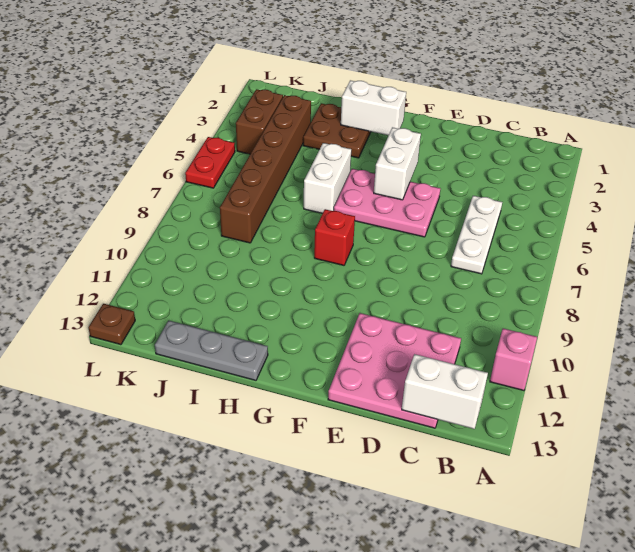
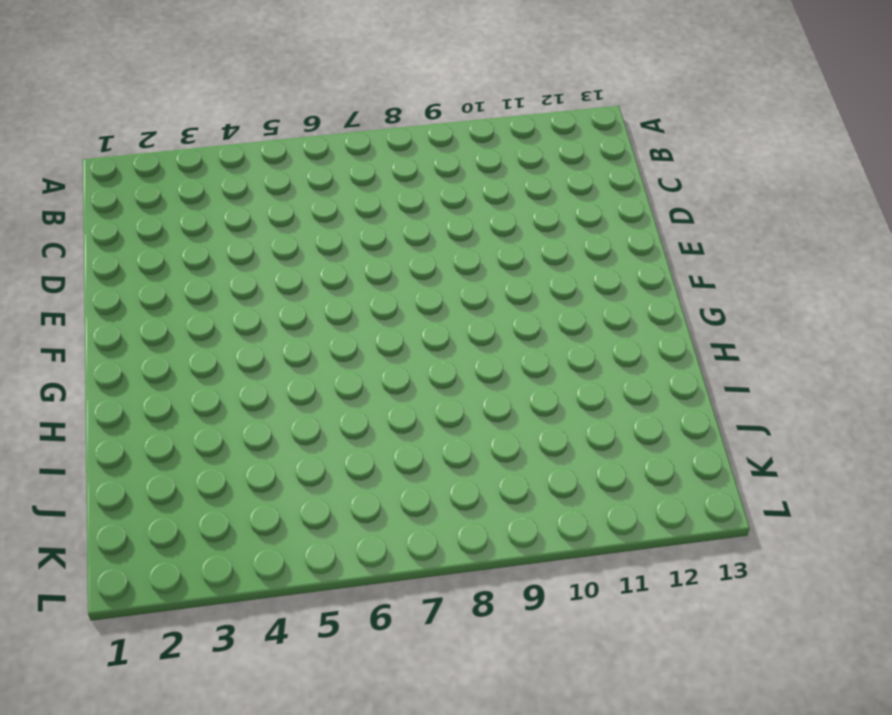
none -> pink brick A11 level 1
none -> white plate C5:C7 level 1
none -> pink plate C11:E13 level 1

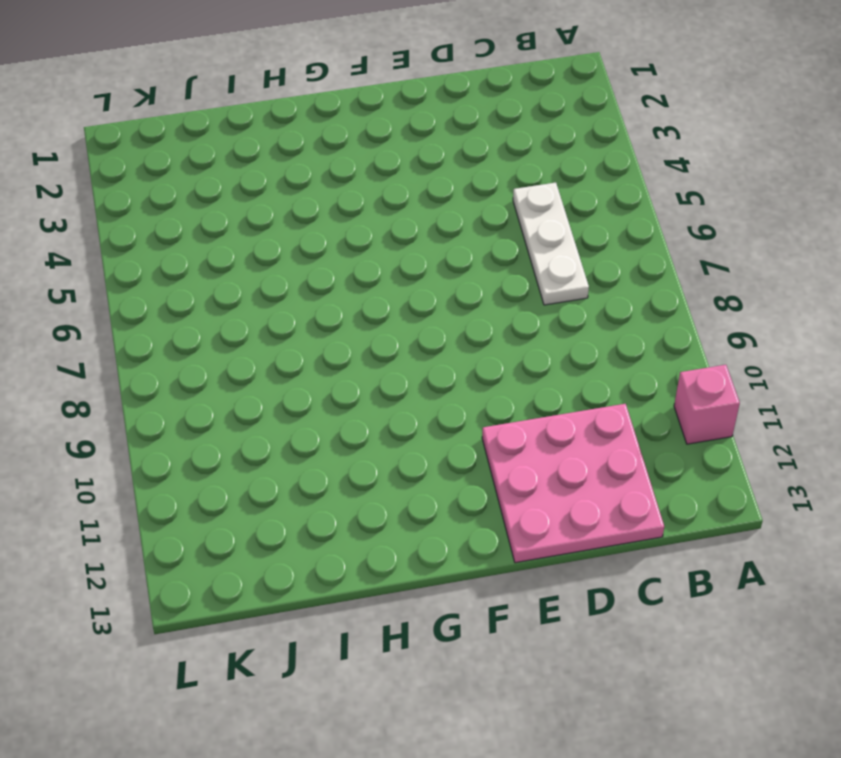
none -> pink plate E5:G6 level 1
none -> red brick G8 level 1
none -> brown plate H2:I3 level 1

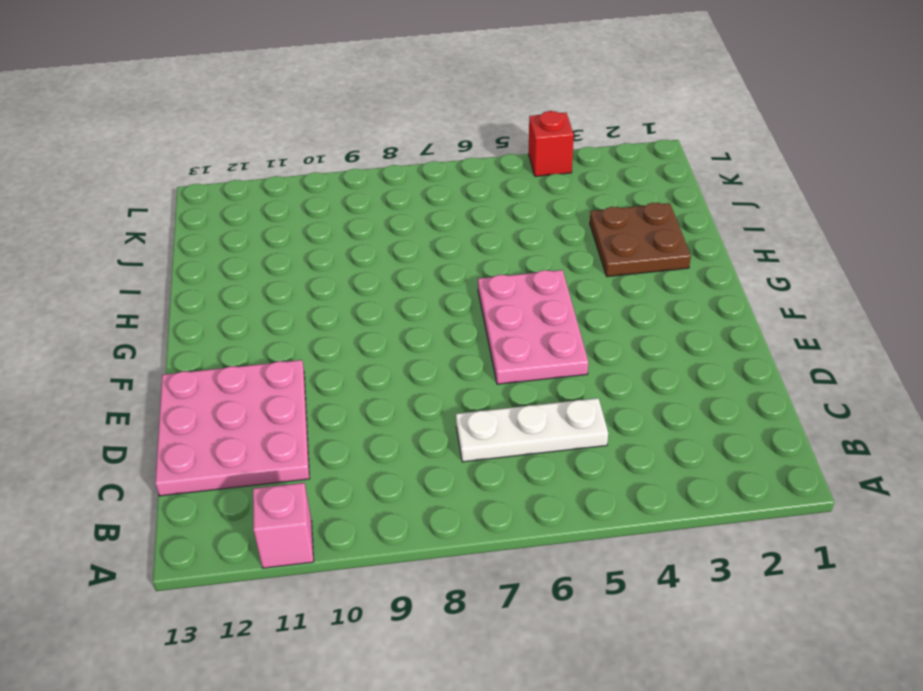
red brick L4 level 1 -> red brick G8 level 1
none -> white brick H5:H6 level 1
none -> grey plate H13:J13 level 1
none -> brown brick J3:J8 level 1

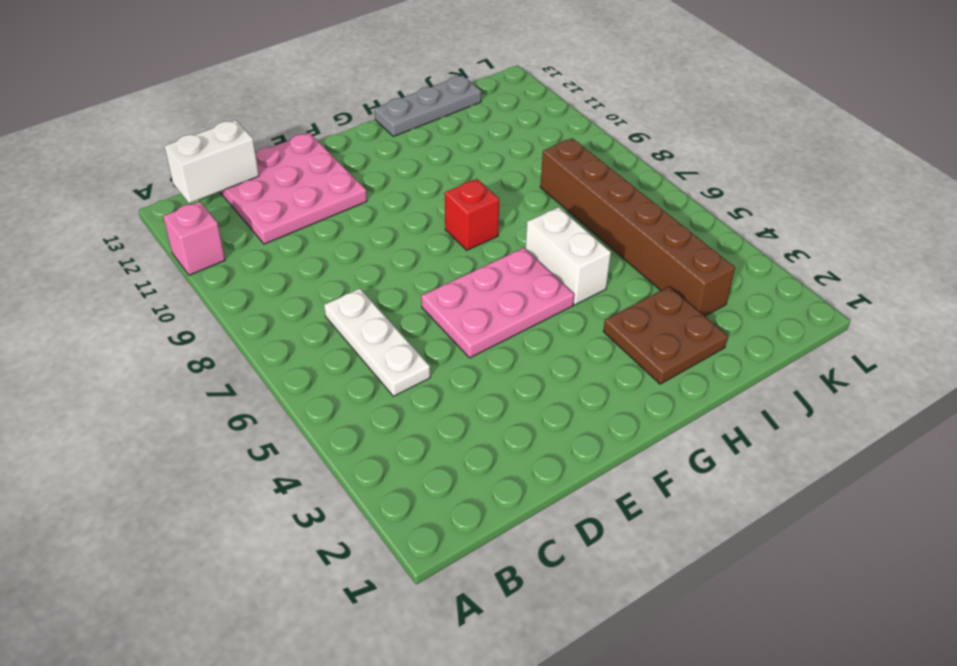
none -> brown brick K3:K4 level 1
none -> red plate L5:L6 level 1
none -> brown plate L13 level 1

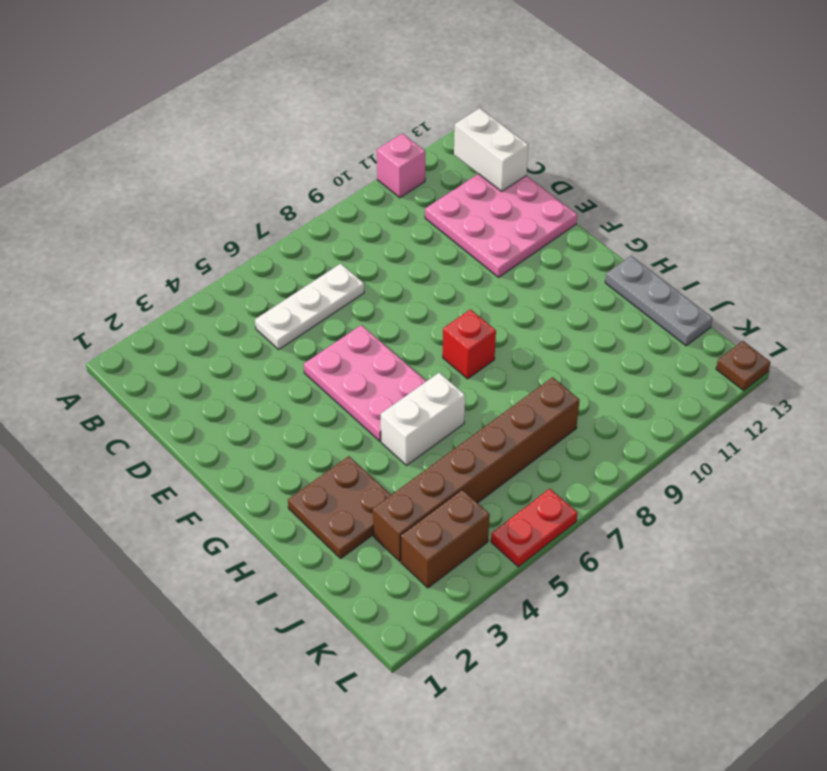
none -> white brick F4:F5 level 2
none -> white brick G2:H2 level 2

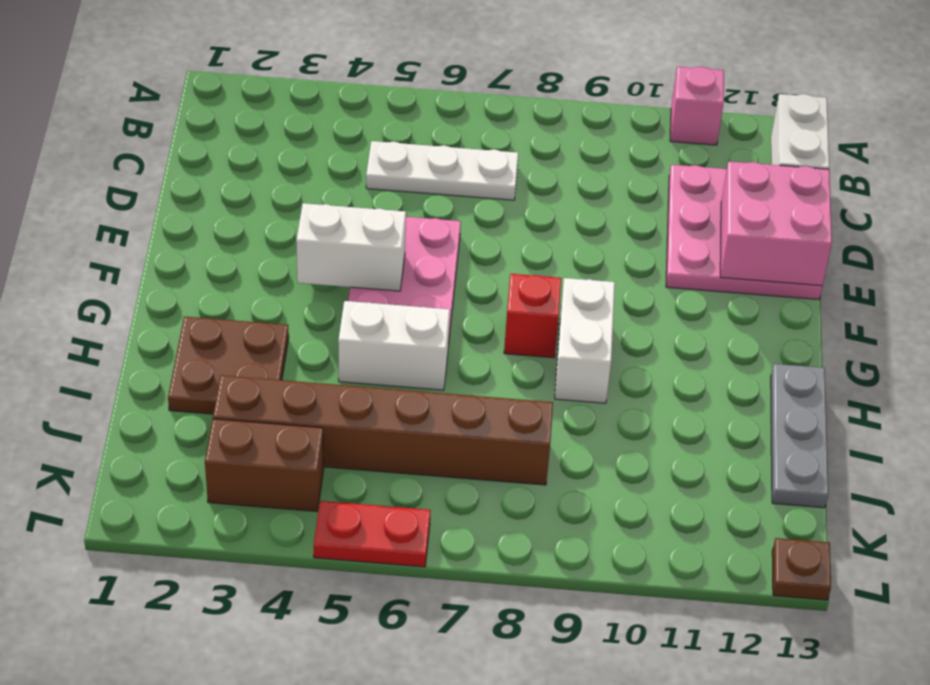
pink brick D12:E13 level 2 -> none
white brick G9:H9 level 1 -> white brick G2:H2 level 2

